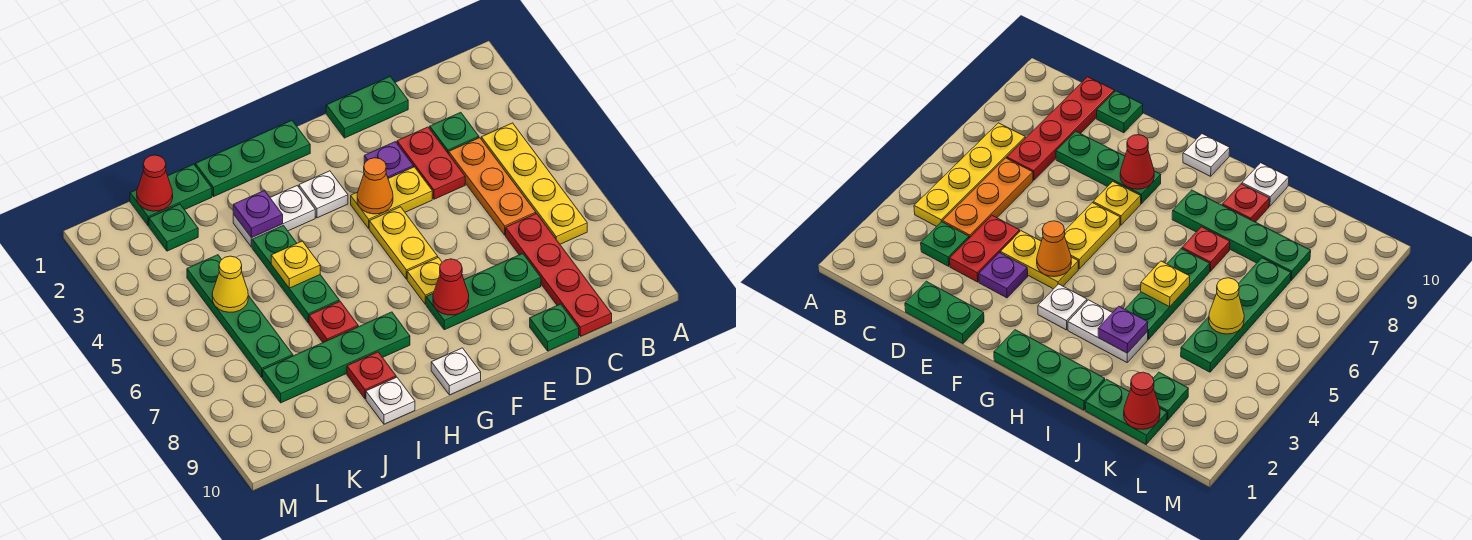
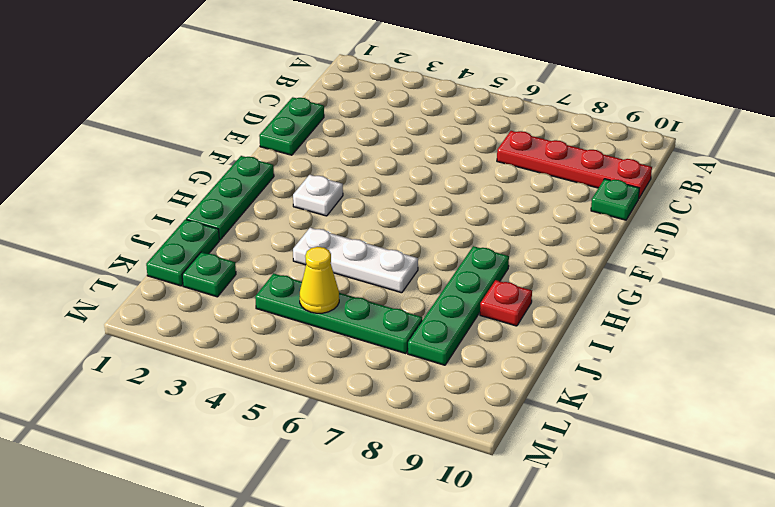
white plate I4:I6 level 1 -> green plate I4:I6 level 1
none -> yellow plate B4:B7 level 1
none -> green plate C3 level 1
none -> orange plate C4:C6 level 1
none -> red plate D3:D4 level 1

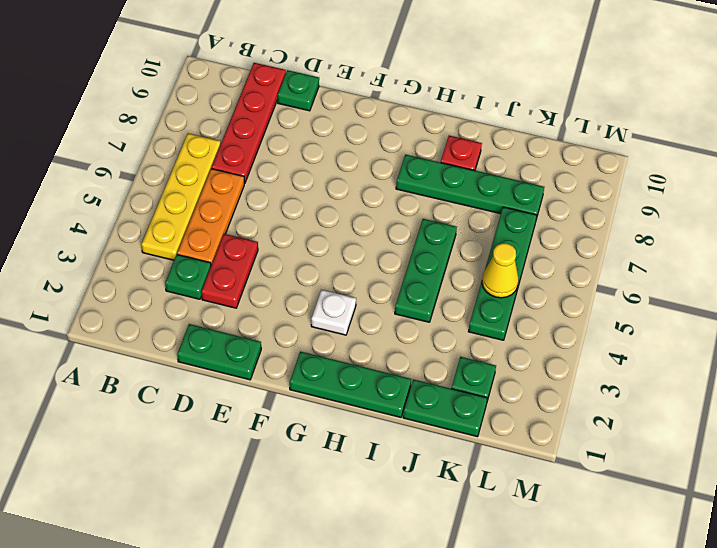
none -> green plate D8:F8 level 1
none -> purple plate E3 level 1
none -> yellow plate E4:F4 level 1
none -> yellow plate F5:F6 level 1

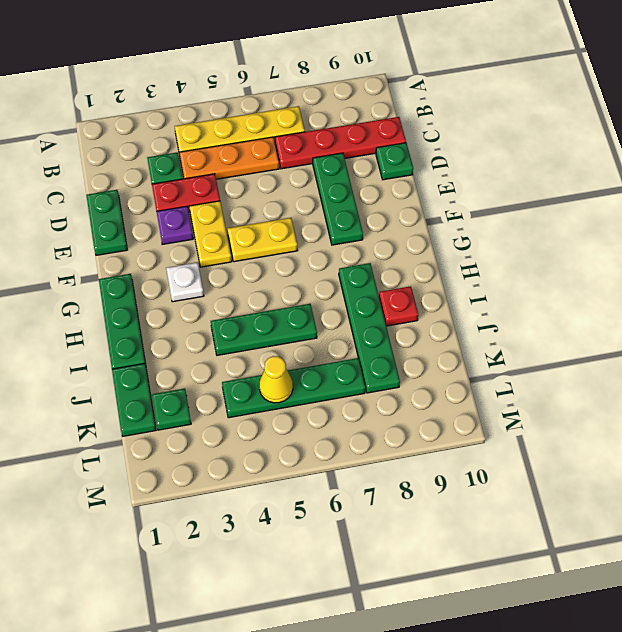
none -> yellow plate F7 level 1
none -> white plate G10 level 1
none -> white plate H3:I3 level 1
none -> red plate I7 level 1

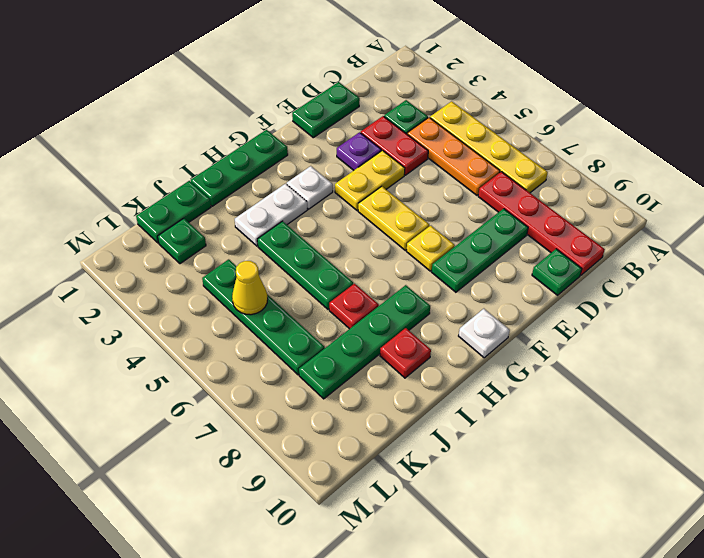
none -> white plate I10 level 1
none -> orange cone F4 level 2
none -> red cone F8 level 2
none -> purple plate I3 level 2

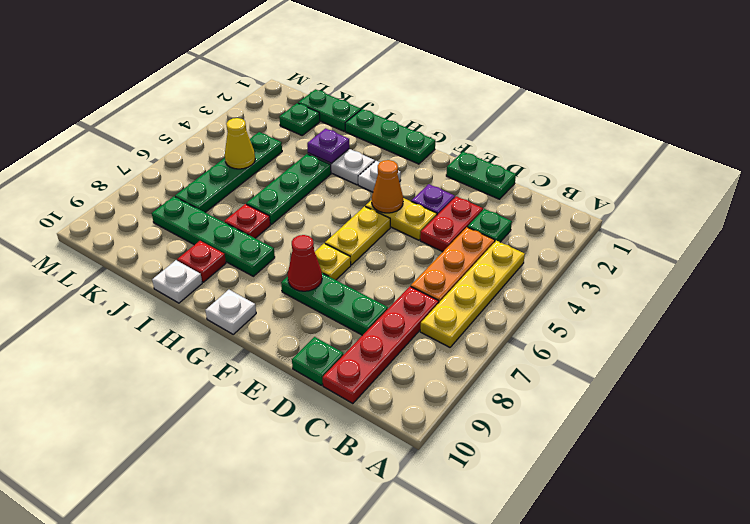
none -> yellow plate I5 level 2
none -> red cone K1 level 2

